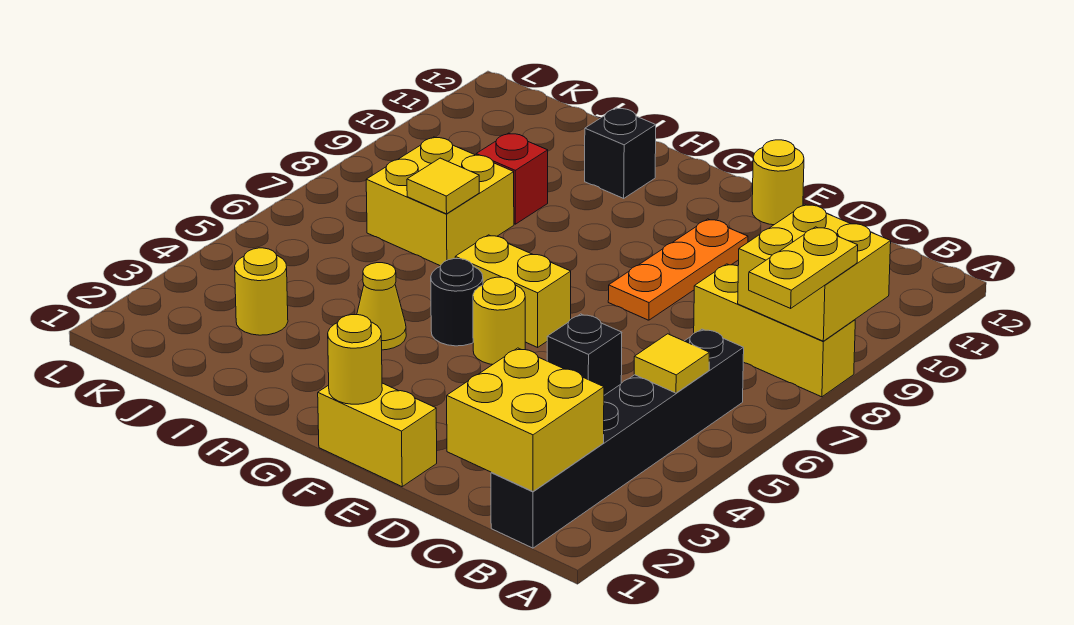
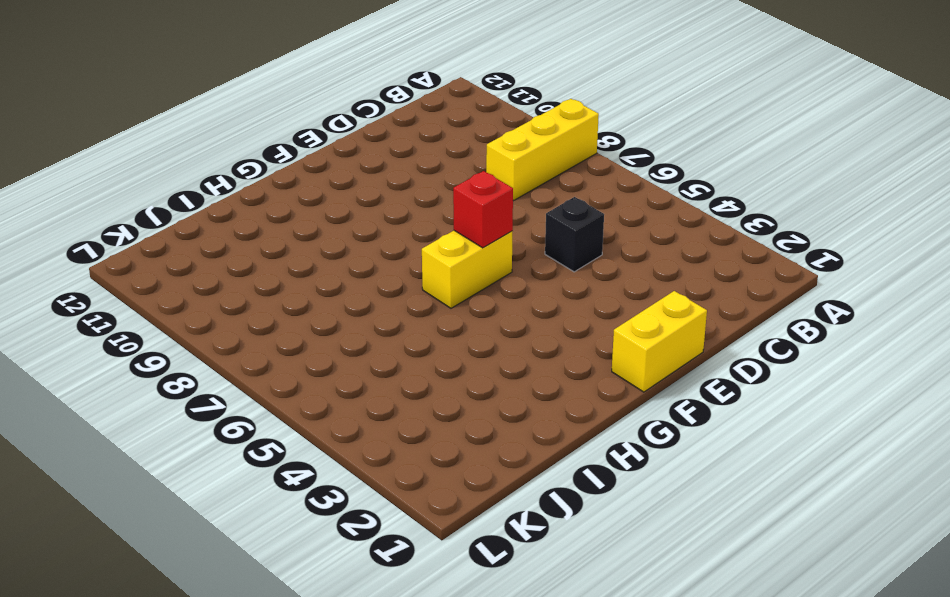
red brick F6 level 2 -> red brick I9 level 1
none -> black brick B1:B6 level 1
none -> orange plate E8:E10 level 1
none -> yellow round brick E12 level 1

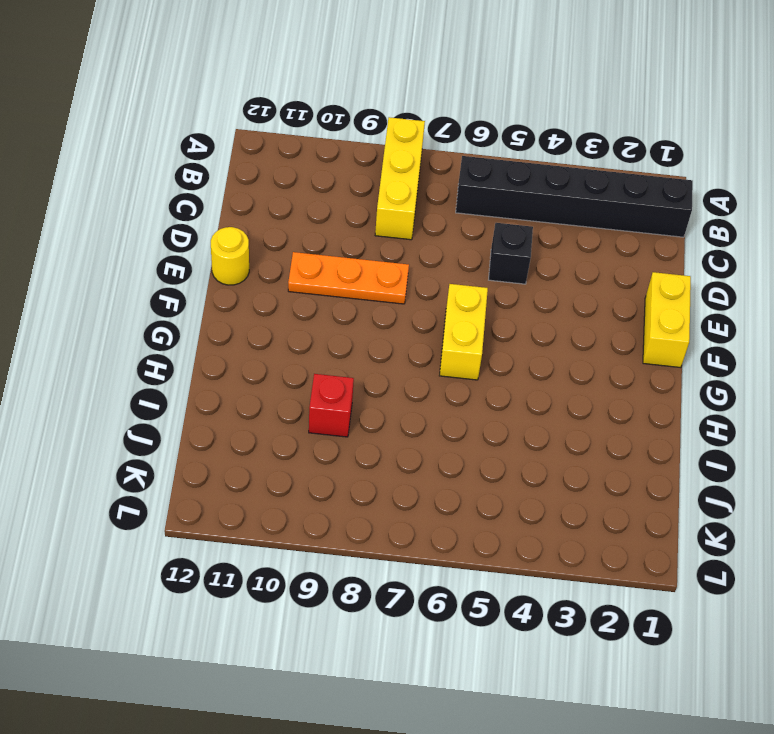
none -> yellow round brick F5 level 1
none -> black round brick G5 level 1
none -> yellow cone H4 level 1

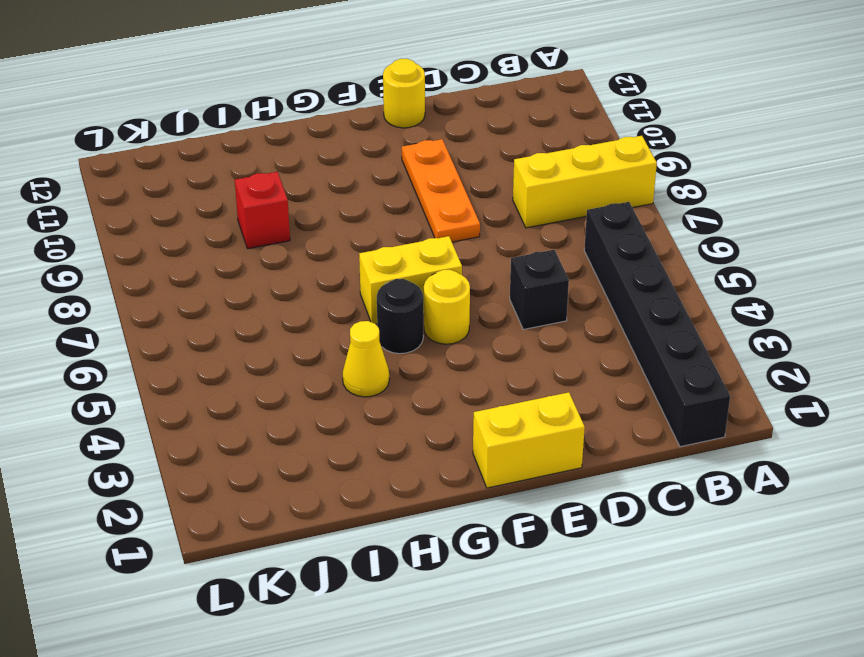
none -> black brick H11 level 1
none -> yellow brick I7:J8 level 1
none -> yellow round brick J3 level 1

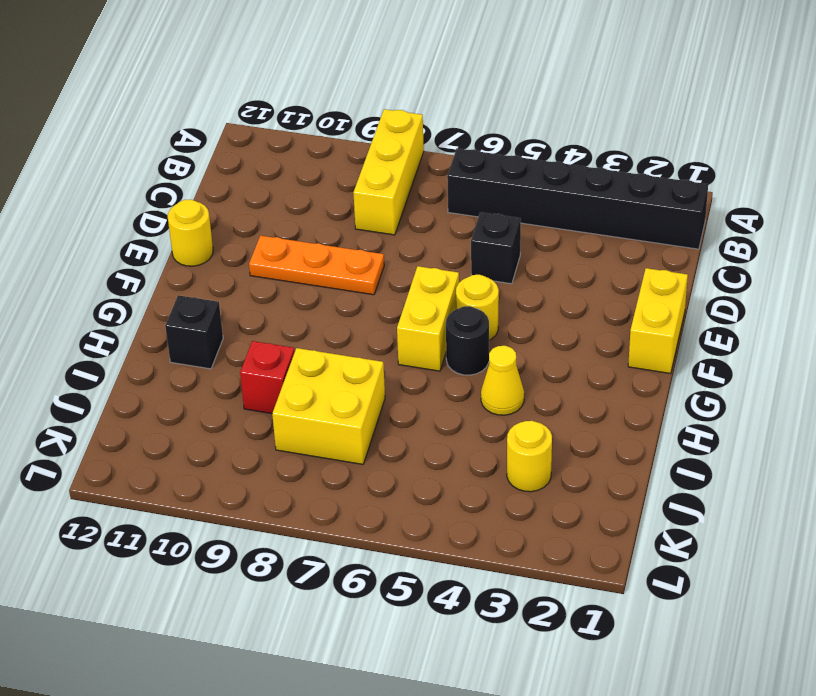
none -> yellow brick A8:B9 level 2
none -> yellow brick B1:C2 level 2
none -> yellow tile B5 level 2

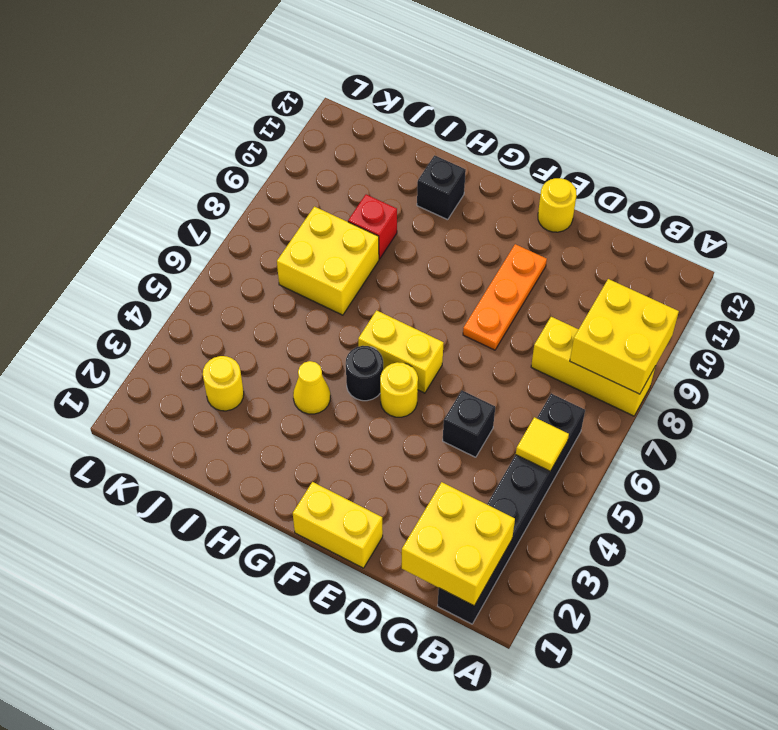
none -> yellow round brick F1 level 2
none -> yellow tile I7 level 2
none -> yellow plate A7:A8 level 3

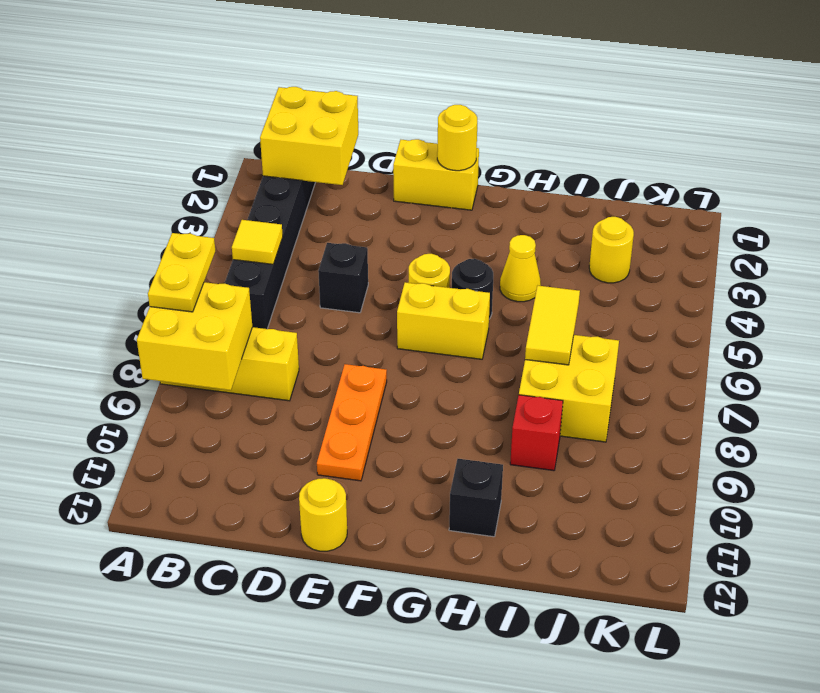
yellow tile I6:I7 level 2 -> yellow tile I7 level 2

